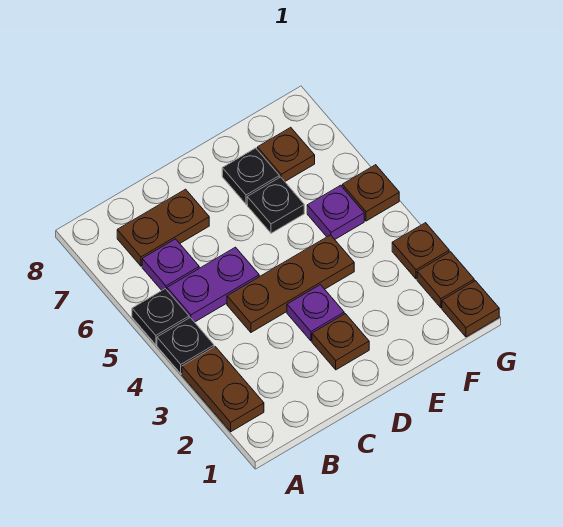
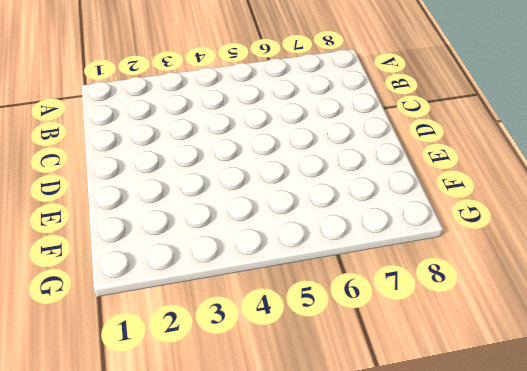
none -> brown plate A2:A3 level 1
none -> black plate A4 level 1
none -> black plate A5 level 1

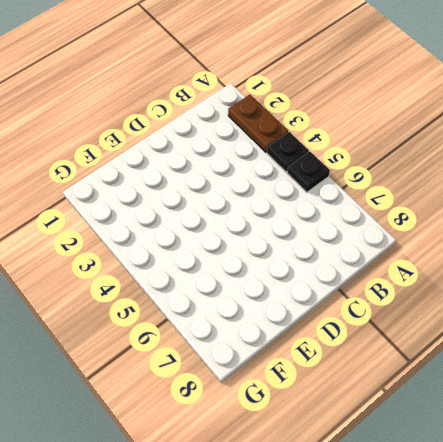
none -> purple plate B5:C5 level 1
none -> purple plate B6 level 1
none -> brown plate B7:C7 level 1

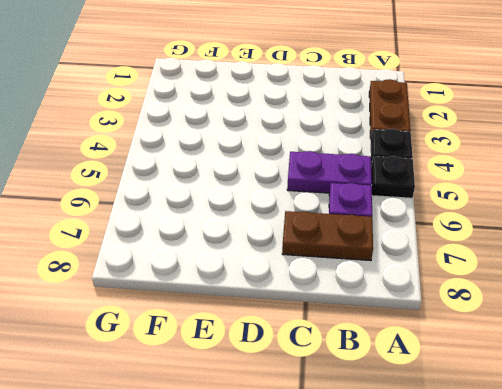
none -> brown plate C4:E4 level 1
none -> brown plate D2 level 1
none -> purple plate D3 level 1

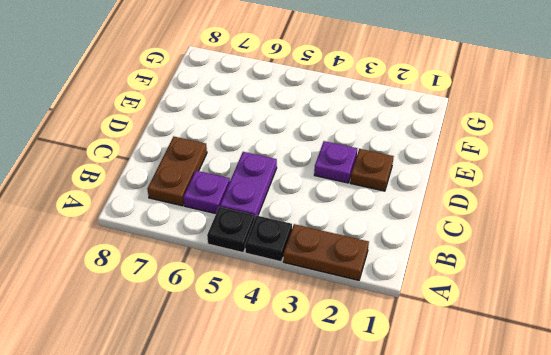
none -> brown plate C4:E4 level 1
none -> black plate E6 level 1
none -> black plate E7 level 1

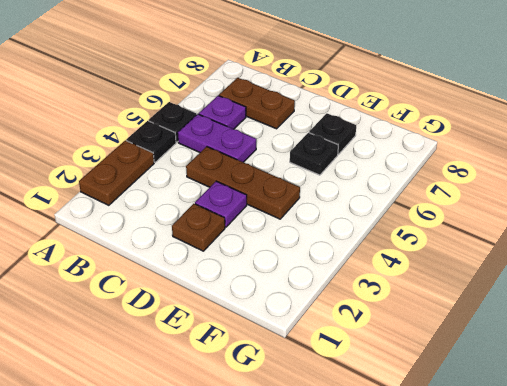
none -> purple plate F5 level 1
none -> brown plate F7 level 1
none -> brown plate G1 level 1

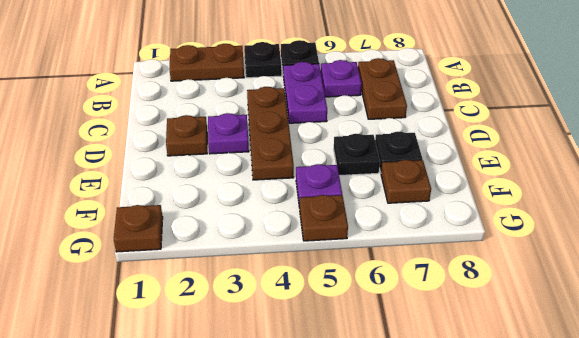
none -> brown plate G2 level 1
none -> brown plate G3 level 1

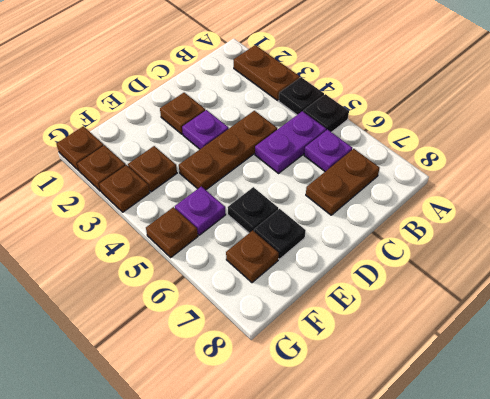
brown plate F3 level 1 -> none

